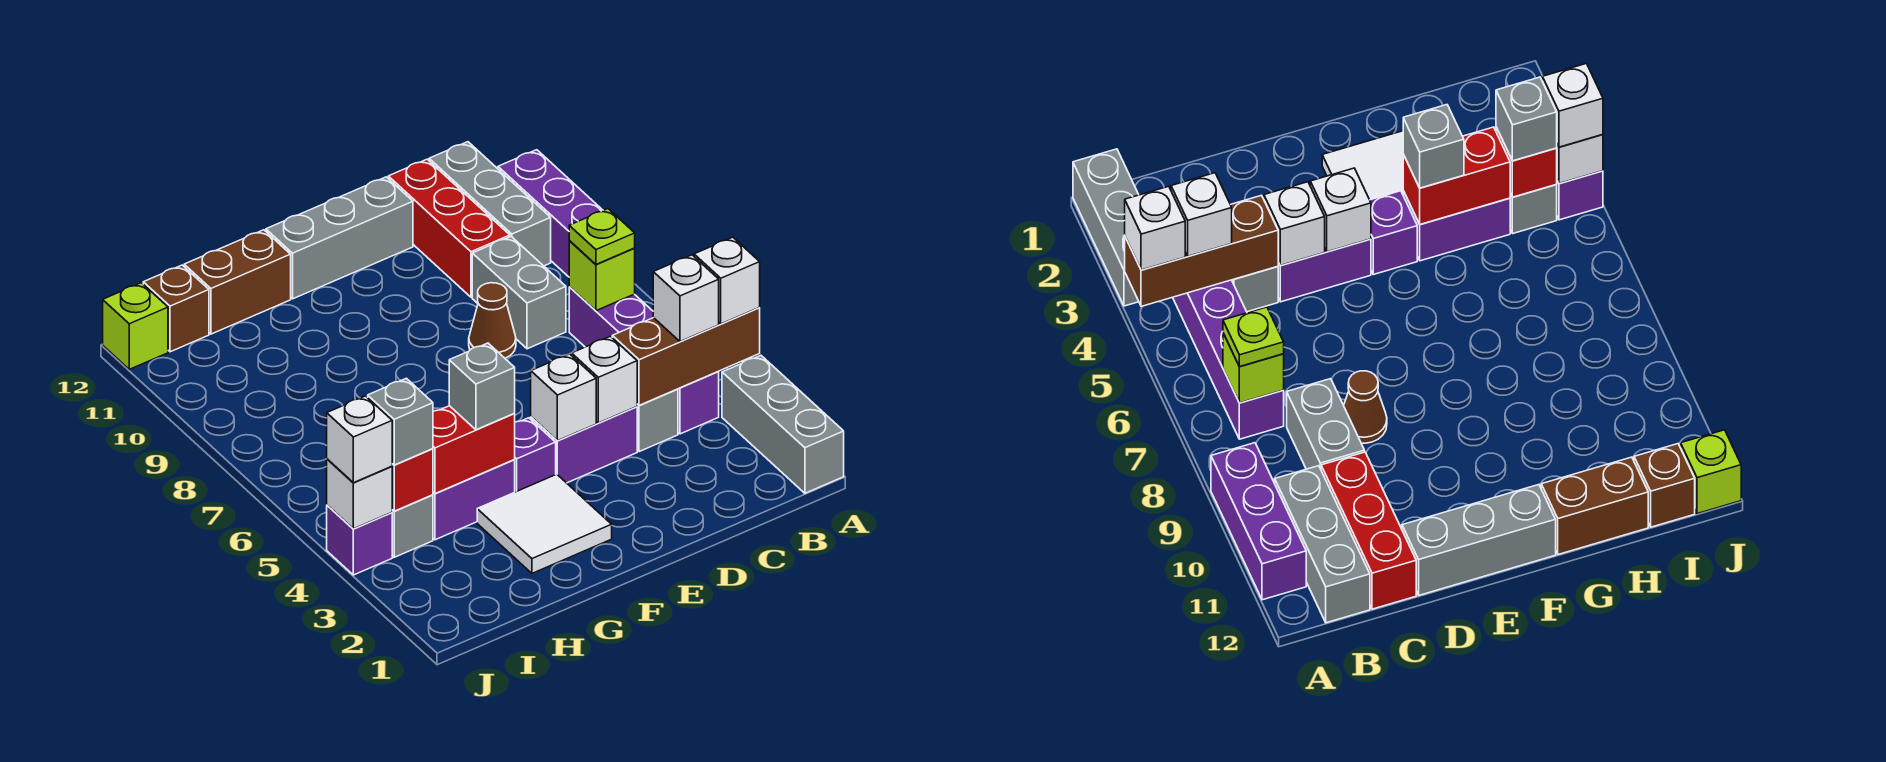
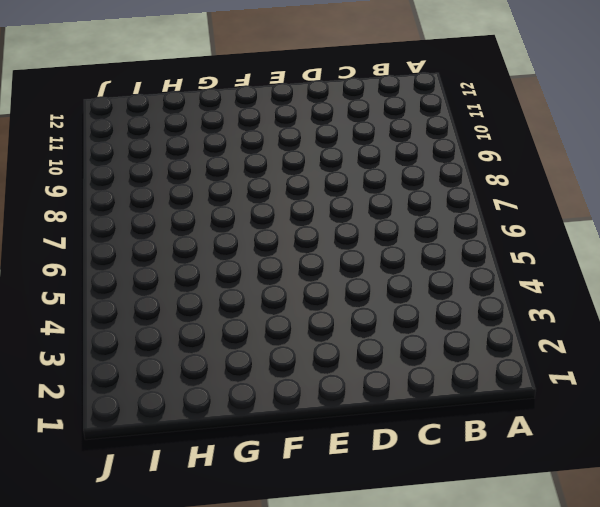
none -> grey brick A1:A3 level 1
none -> purple brick A9:A11 level 1
none -> purple brick B4:B7 level 1
none -> grey brick B10:B12 level 1

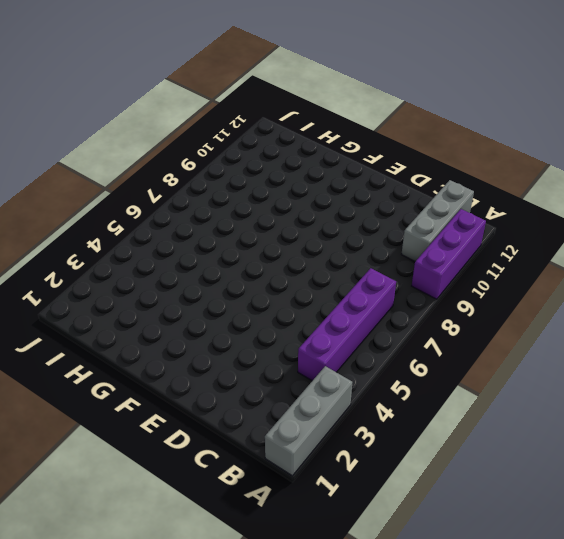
none -> grey brick C4 level 1
none -> grey brick C8:C9 level 1
none -> red brick C10:C12 level 1
none -> purple brick D4:E4 level 1

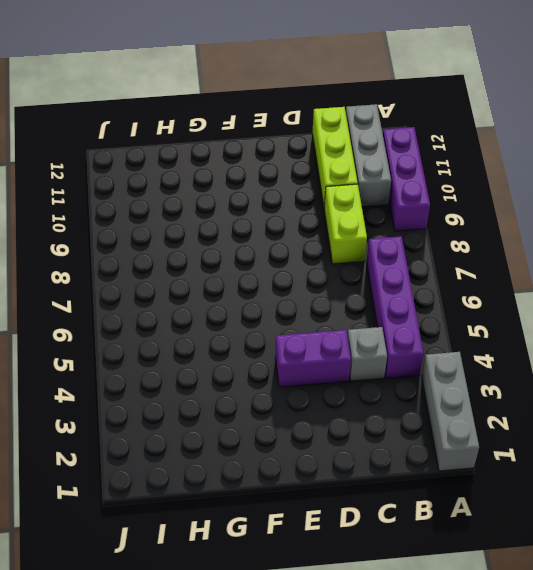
lime brick C8:C9 level 1 -> grey brick C8:C9 level 1
lime brick C10:C12 level 1 -> red brick C10:C12 level 1
none -> brown cone D8 level 1
none -> grey brick D12:F12 level 1
none -> white tile F2:G3 level 1
none -> purple brick F4 level 1

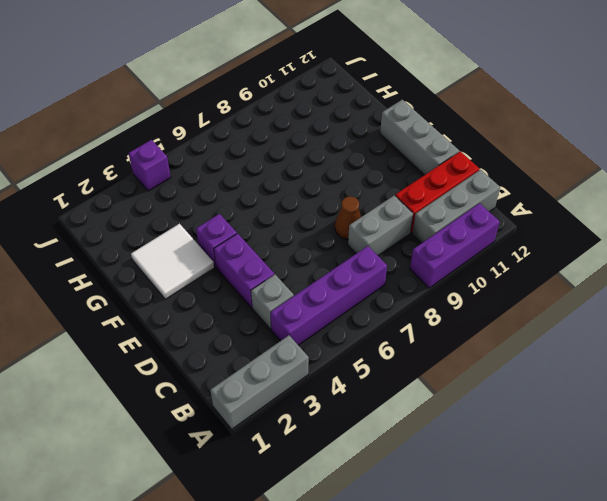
none -> purple brick G4:H4 level 1
none -> brown brick G12:H12 level 1
none -> grey brick I4 level 1
none -> brown brick I12 level 1

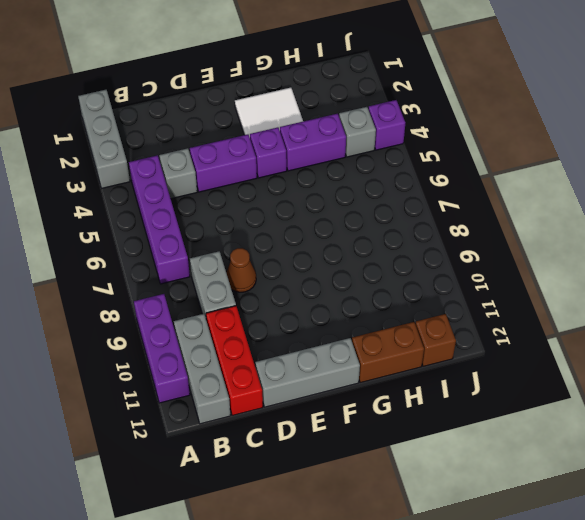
none -> lime brick J12 level 1
none -> brown brick A4:C4 level 2
none -> lime brick B7 level 2
none -> white brick D4 level 2

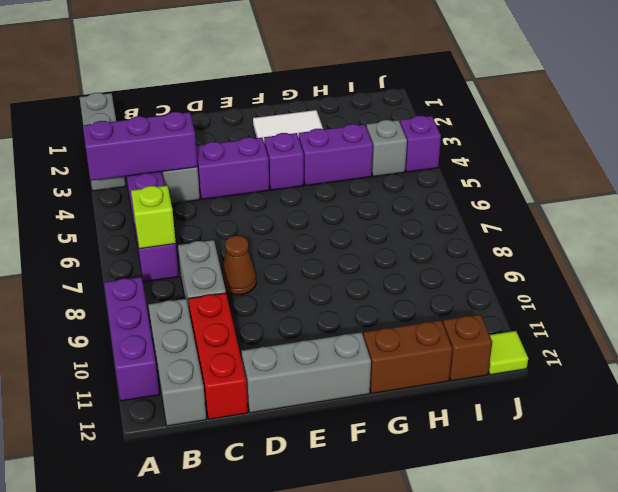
purple brick A4:C4 level 2 -> brown brick A4:C4 level 2
lime tile J12 level 1 -> lime brick J12 level 1
none -> white brick D4 level 2
none -> white brick E4 level 2
none -> red brick G4:H4 level 2
none -> red brick I4 level 2

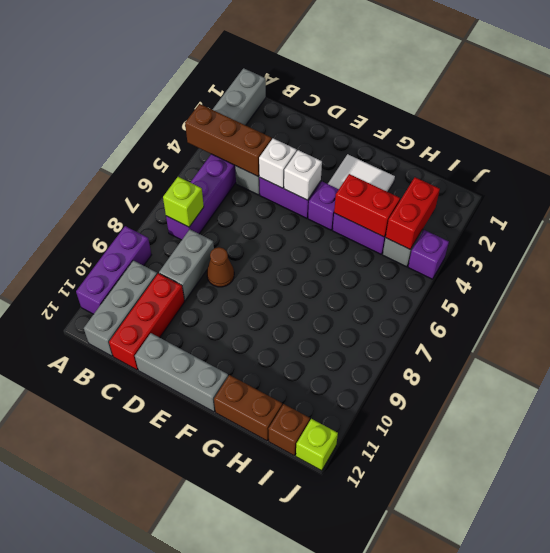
red brick I3:I4 level 2 -> red brick I4 level 2
none -> white brick J4 level 2
none -> white brick A4 level 3
none -> white brick B4 level 3
none -> lime plate B7 level 3

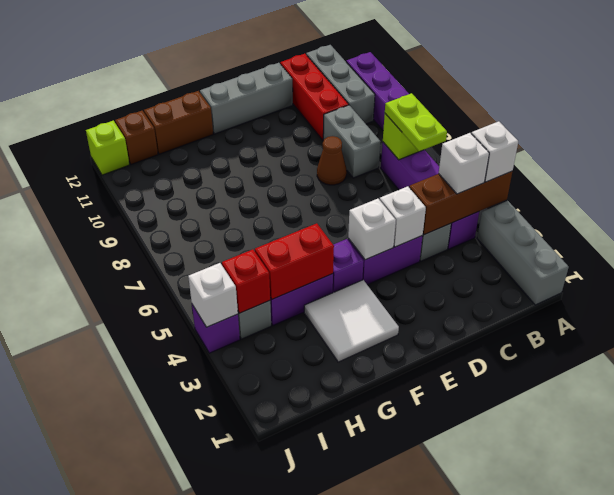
lime plate B6:B7 level 3 -> lime plate B7 level 3
none -> grey brick G4 level 3
none -> grey brick I4 level 3
none -> white brick J4 level 3

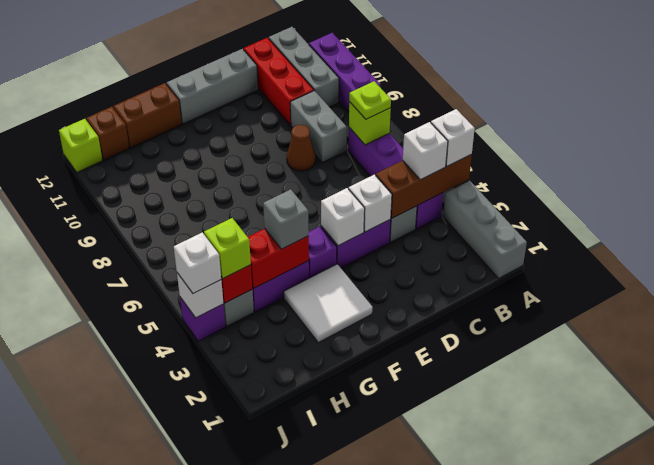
lime brick I4 level 3 -> grey brick I4 level 3

